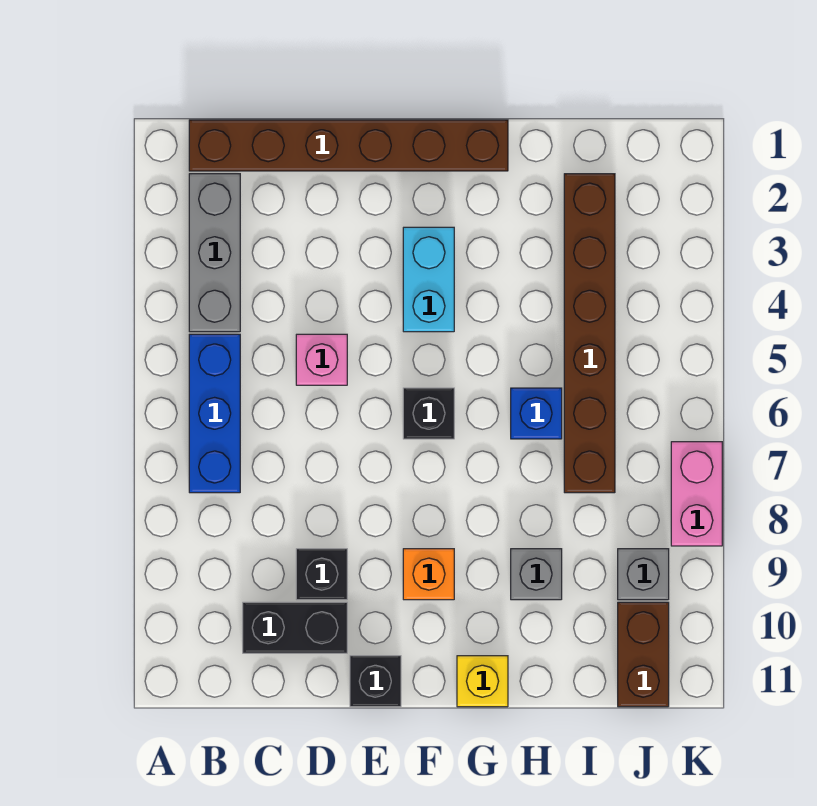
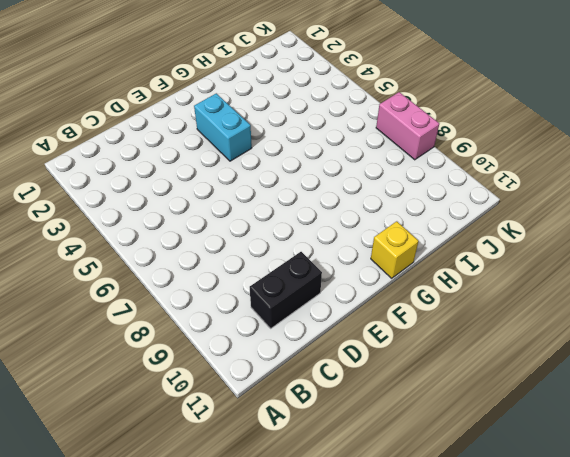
none -> brown brick B1:G1 level 1
none -> grey brick B2:B4 level 1
none -> blue brick B5:B7 level 1

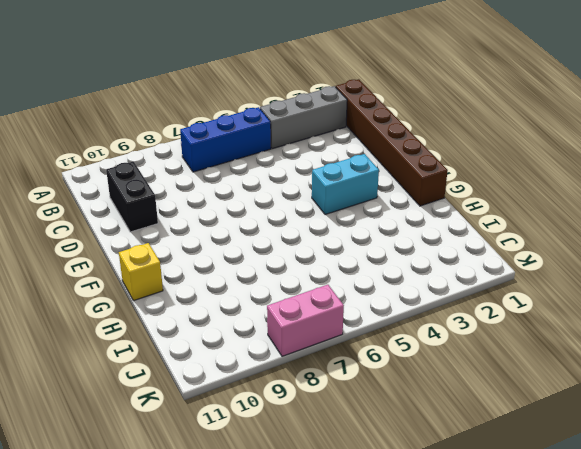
none -> pink brick D5 level 1
none -> black brick D9 level 1
none -> black brick E11 level 1

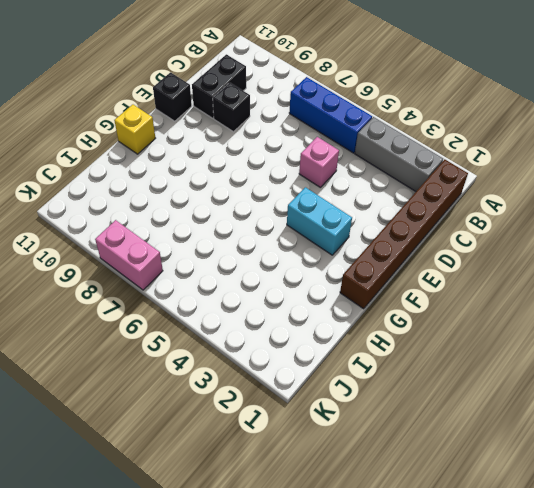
none -> black brick F6 level 1
none -> orange brick F9 level 1
none -> blue brick H6 level 1

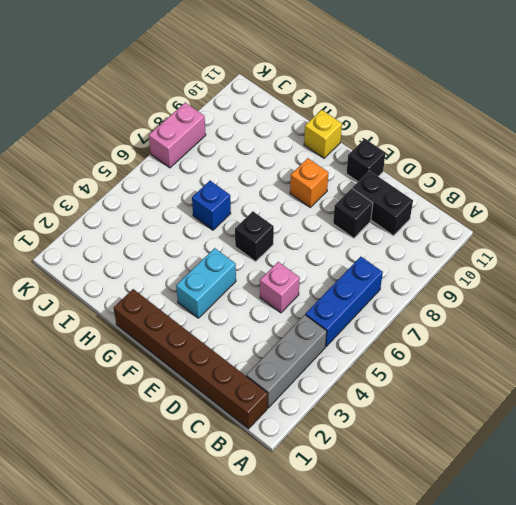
none -> grey brick H9 level 1
none -> brown brick I2:I7 level 1
none -> grey brick J9 level 1

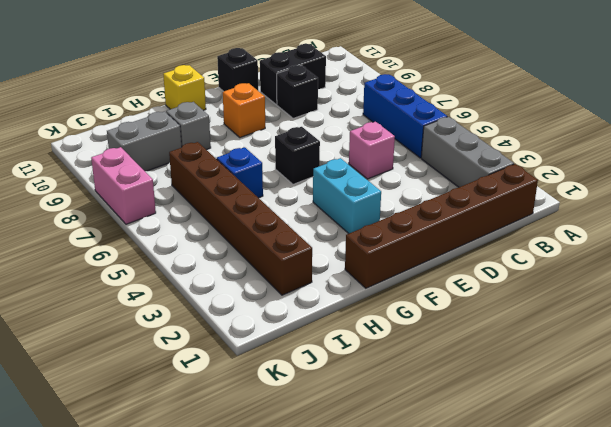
grey brick I9:J9 level 1 -> grey brick J9 level 1
none -> brown brick J10:J11 level 1

